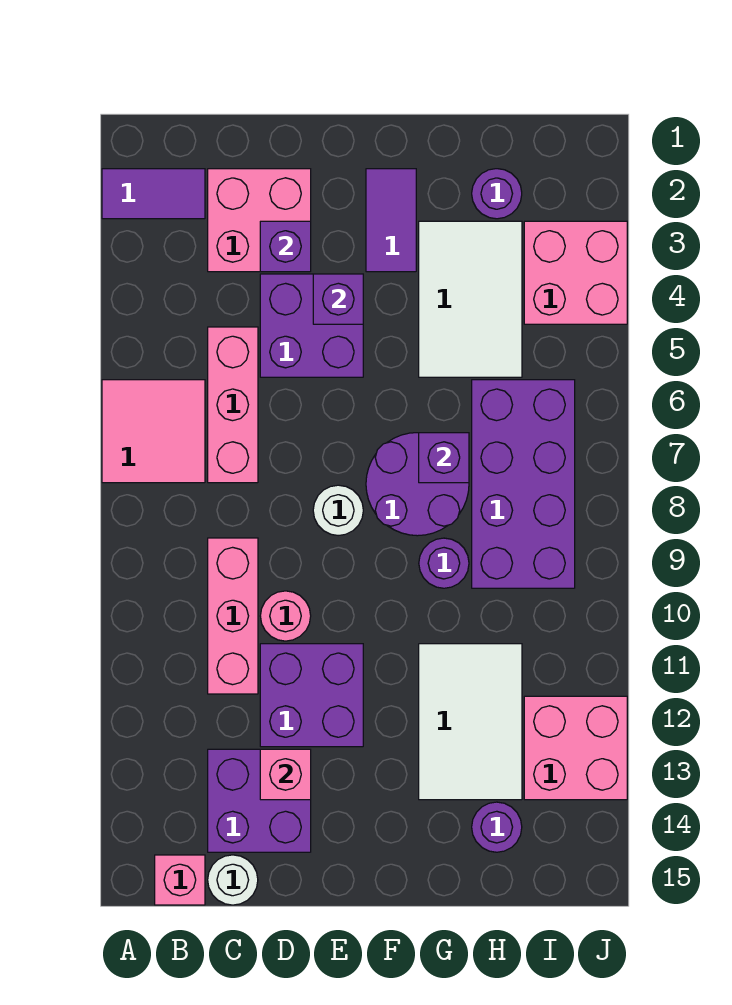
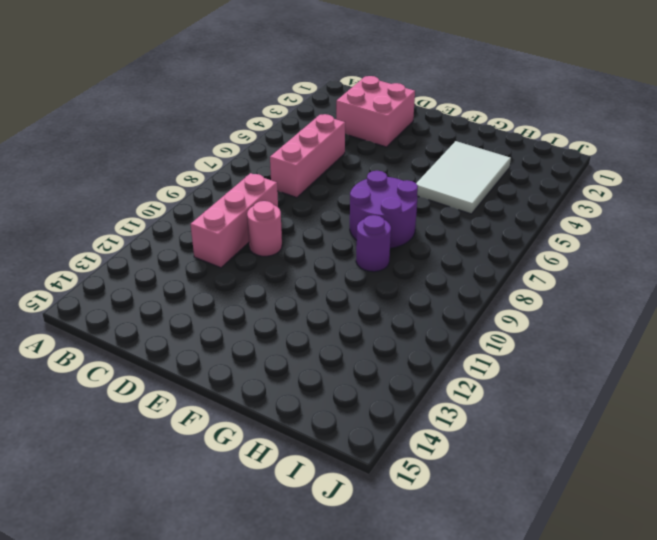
none -> purple tile A2:B2 level 1
none -> pink tile A6:B7 level 1
none -> pink brick B15 level 1

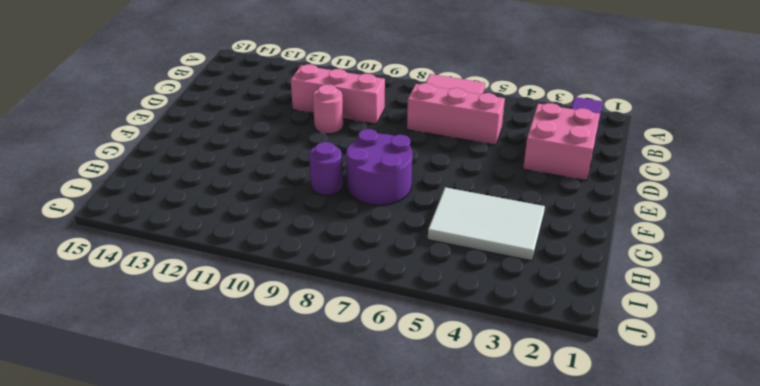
none -> pink brick B15 level 1
none -> purple brick C13:D14 level 1
none -> white round brick C15 level 1

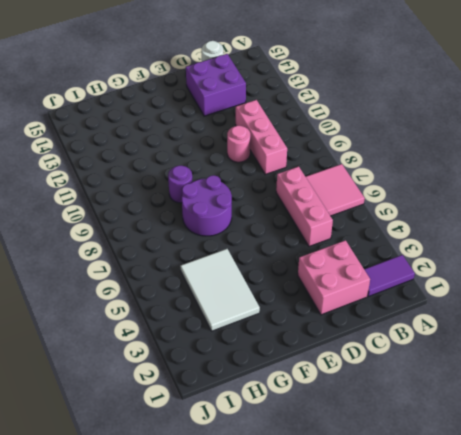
none -> pink brick B15 level 1
none -> purple brick D4:E5 level 1
none -> purple brick D11:E12 level 1

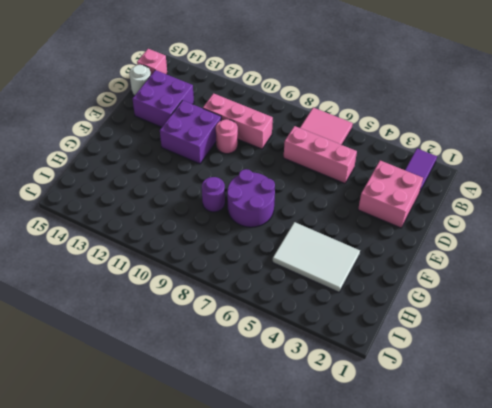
none -> purple brick D4:E5 level 1
none -> white round brick E8 level 1
none -> purple tile F2:F3 level 1

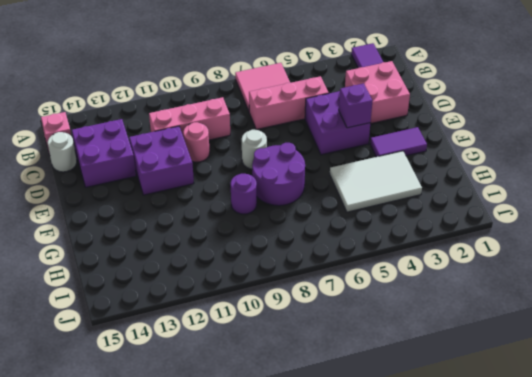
none -> white tile G11:H13 level 1
none -> purple round brick H2 level 1
none -> purple brick H6:I9 level 1

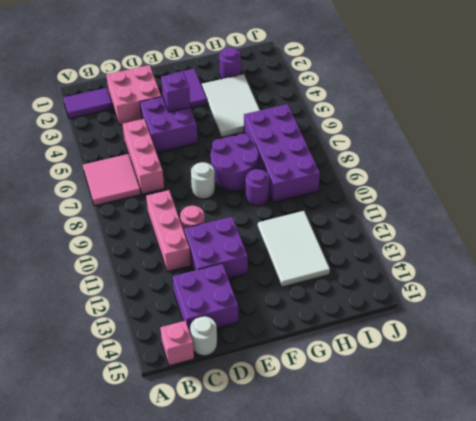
none -> purple round brick H14 level 1
none -> pink brick I3:J4 level 1
none -> pink brick I12:J13 level 1

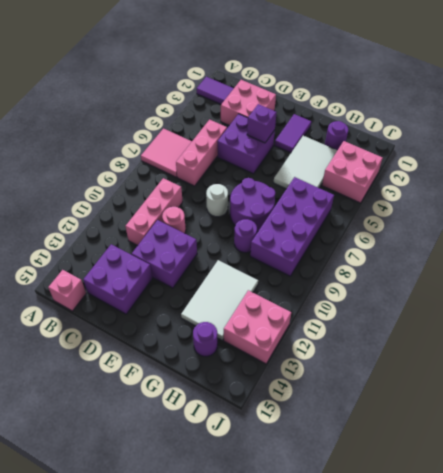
none -> white round brick C15 level 1
none -> purple brick D3 level 2
none -> pink brick D13 level 2

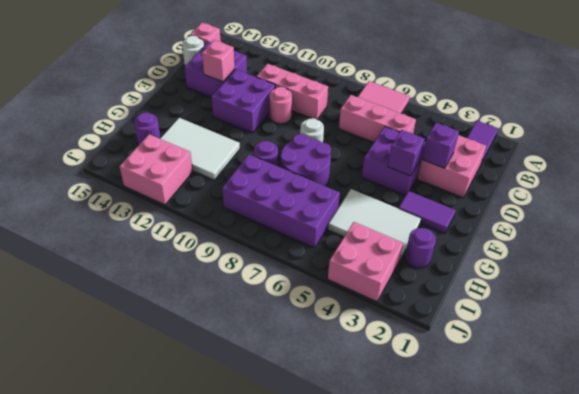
none -> purple brick G7 level 2

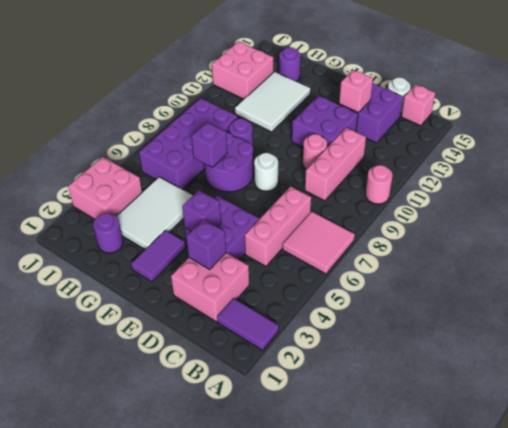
pink round brick A10 level 1 -> none

